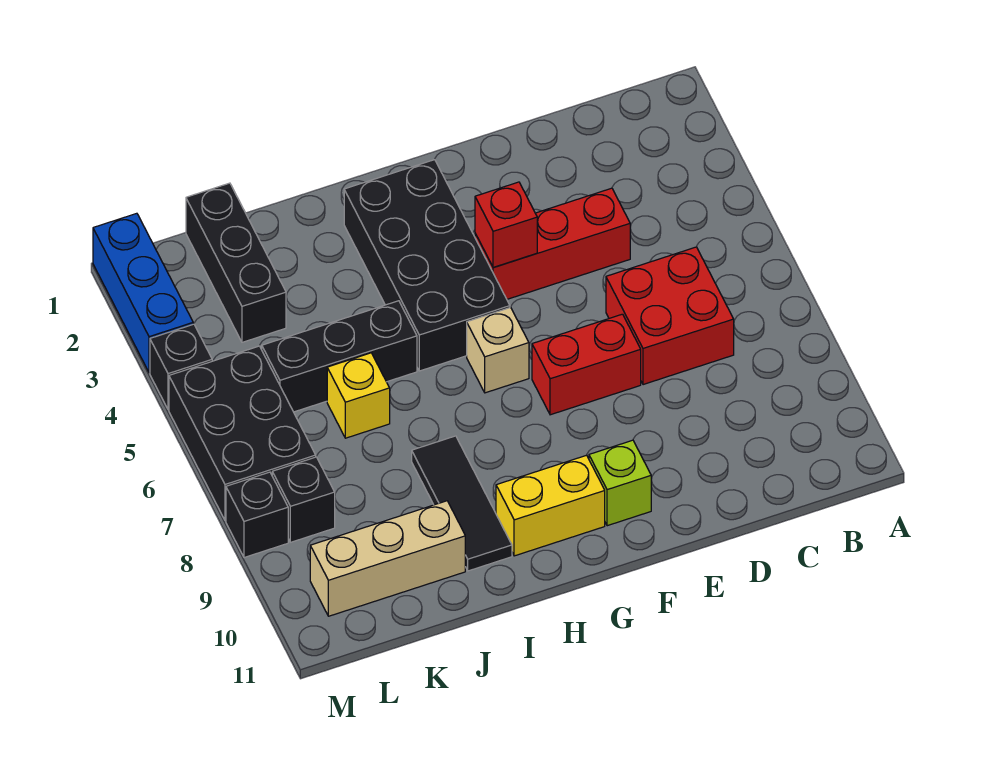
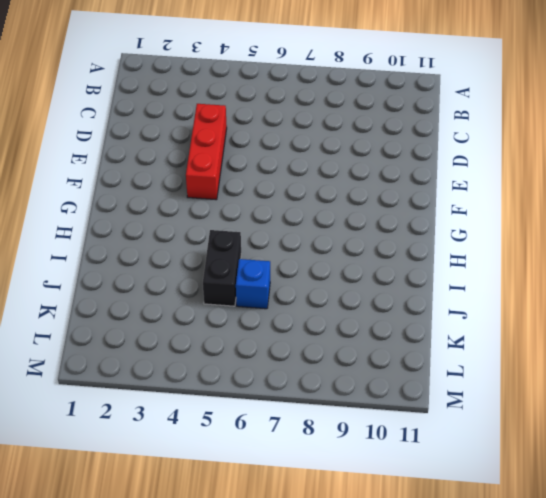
black brick I5:J5 level 1 -> black brick I5:K5 level 1
blue brick J6 level 1 -> yellow brick J6 level 1
none -> red brick C6:D7 level 1
none -> red brick E7:F7 level 1
none -> lime brick F10 level 1

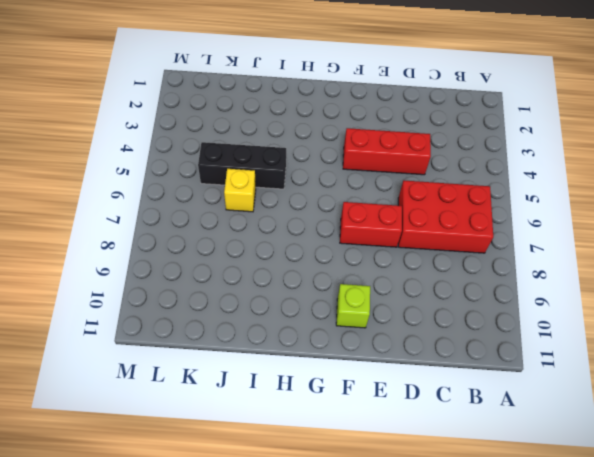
red brick B6:D7 level 1 -> red brick C6:D7 level 1
none -> black brick G2:H5 level 1
none -> tan brick G6 level 1
none -> yellow brick G10:H10 level 1

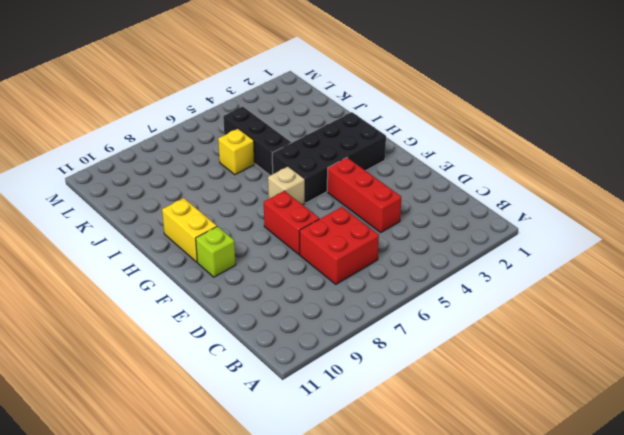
none -> black tile I8:I10 level 1
none -> tan brick J10:L10 level 1
none -> black brick K1:K3 level 1

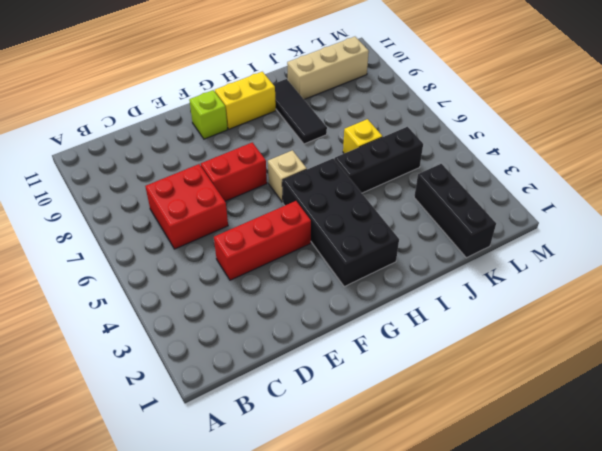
none -> black brick L5:M7 level 1
none -> black brick L8 level 1
none -> blue brick M1:M3 level 1

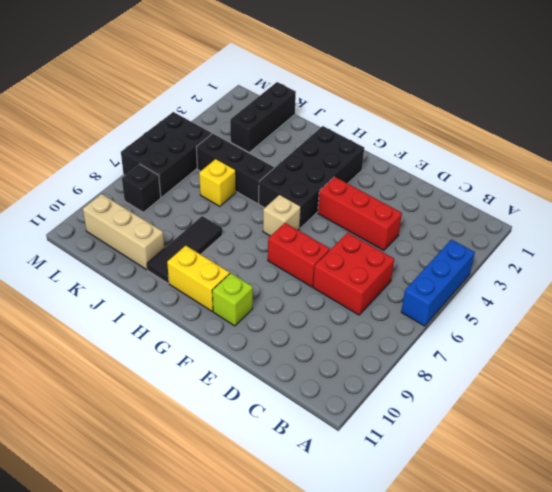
blue brick A4:A6 level 1 -> blue brick M1:M3 level 1
none -> black brick M4 level 1
none -> black brick M8 level 1
none -> red brick F4 level 2

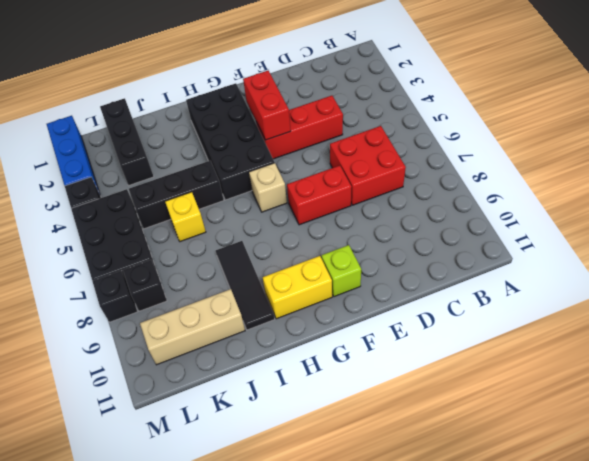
red brick F3:F4 level 2 -> red brick F4 level 2

